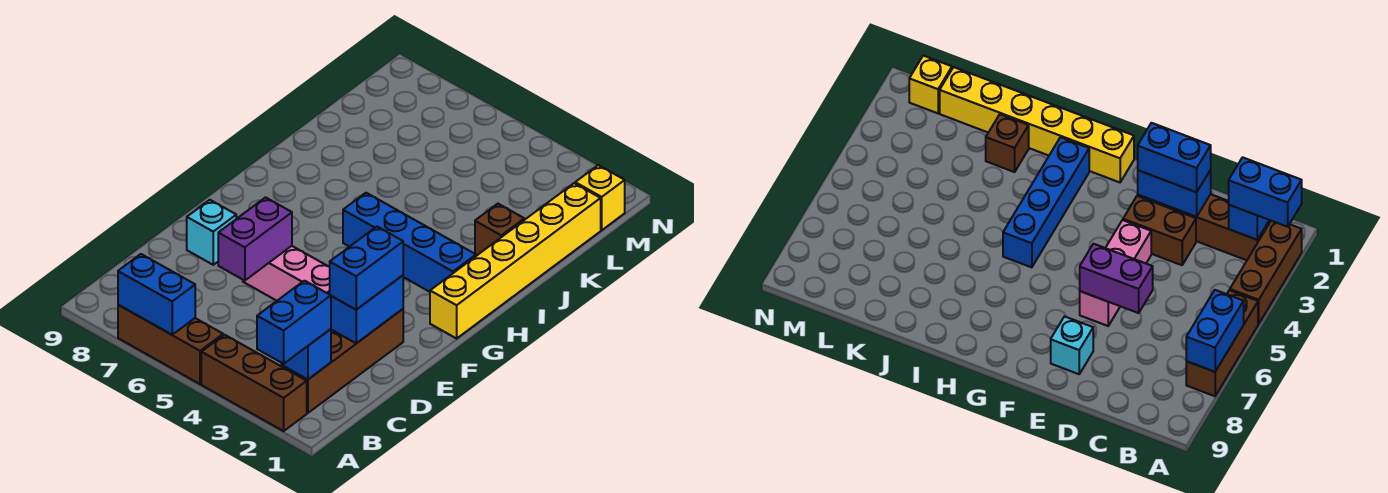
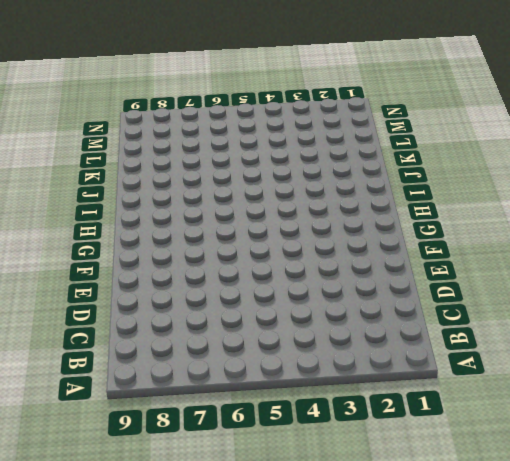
none -> brown brick A2:A4 level 1
none -> brown brick A5:A7 level 1
none -> brown brick B2:E2 level 1

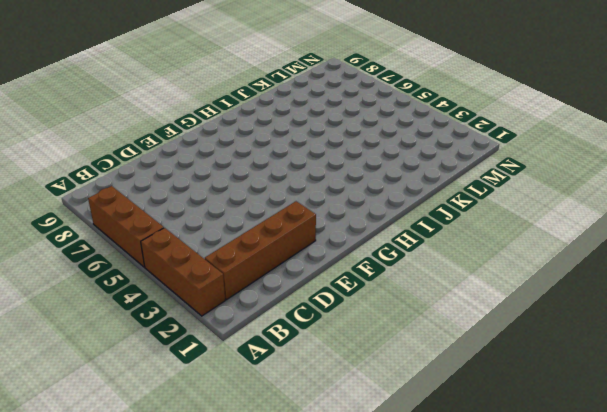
none -> brown brick D3:E3 level 1
none -> pink brick E4:E6 level 1
none -> cyan brick E8 level 1

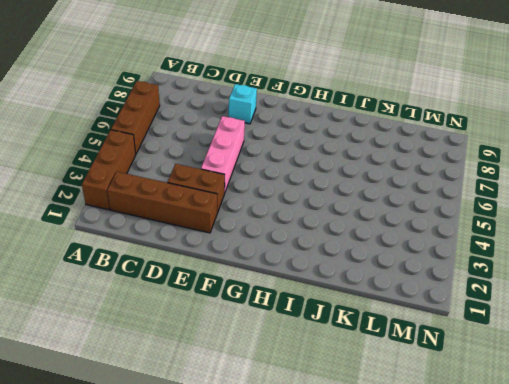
none -> yellow brick G1:L1 level 1
none -> blue brick H2:H5 level 1
none -> brown brick J2 level 1

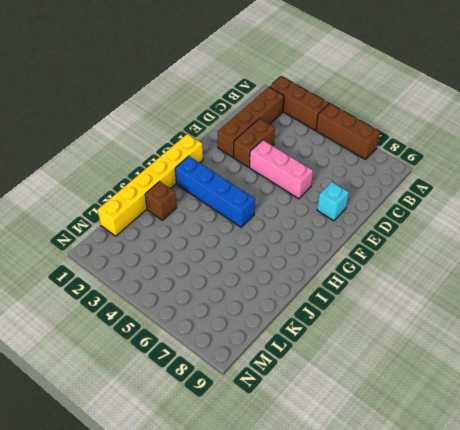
none -> yellow brick M1 level 1
none -> blue brick A6:A7 level 2
none -> blue brick B2 level 2

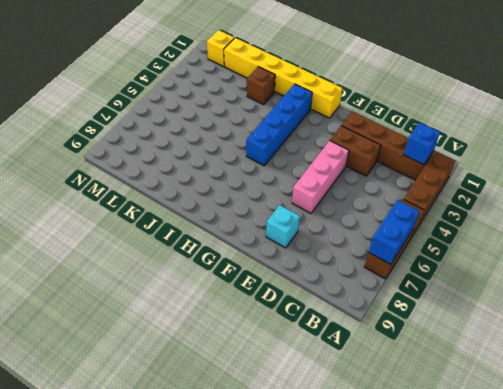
none -> blue brick D2:E2 level 2
none -> purple brick D6:E6 level 2
none -> blue brick A2:B2 level 3

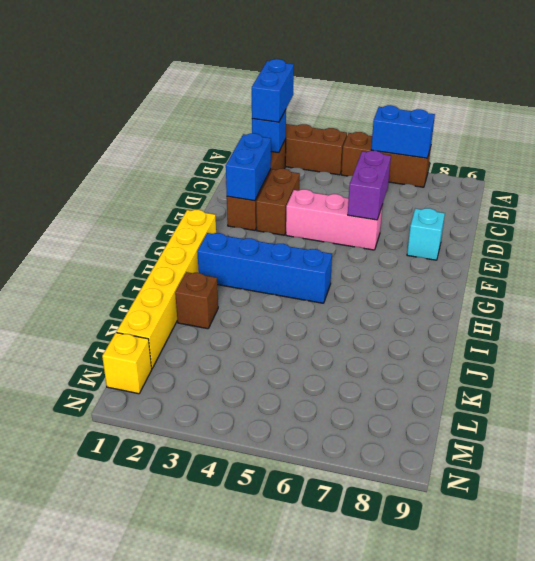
none -> blue brick D2:E2 level 3

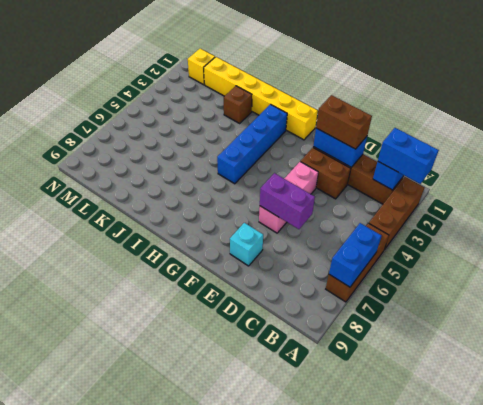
brown brick D2:E2 level 3 -> blue brick D2:E2 level 3

